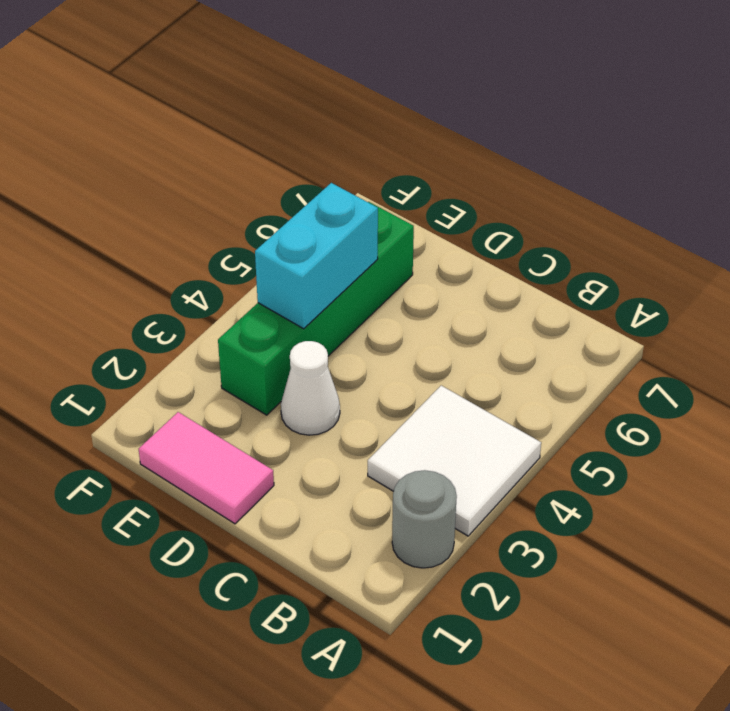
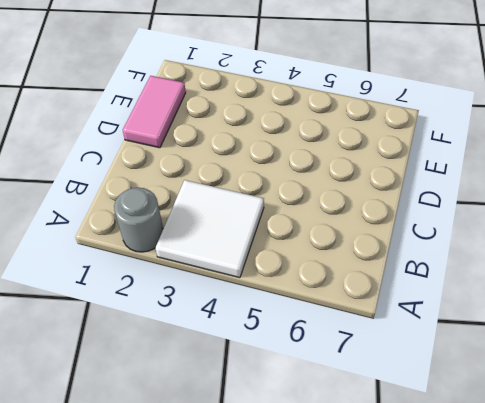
none -> white cone D3 level 1
none -> green brick E3:E6 level 1

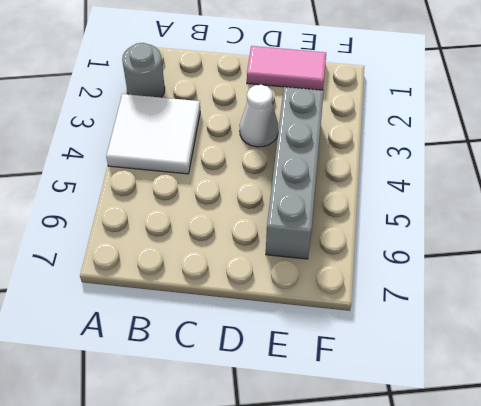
grey brick E3:E6 level 1 -> green brick E3:E6 level 1
none -> cyan brick E4:E5 level 2

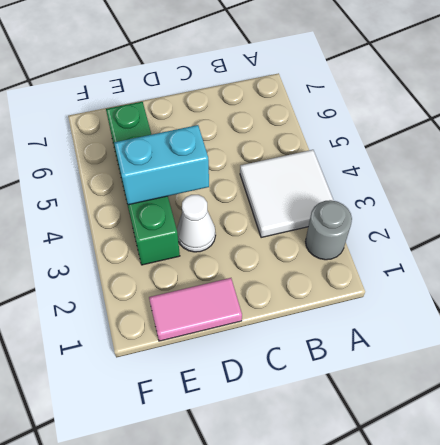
cyan brick D4:E4 level 2 -> cyan brick E4:E5 level 2

